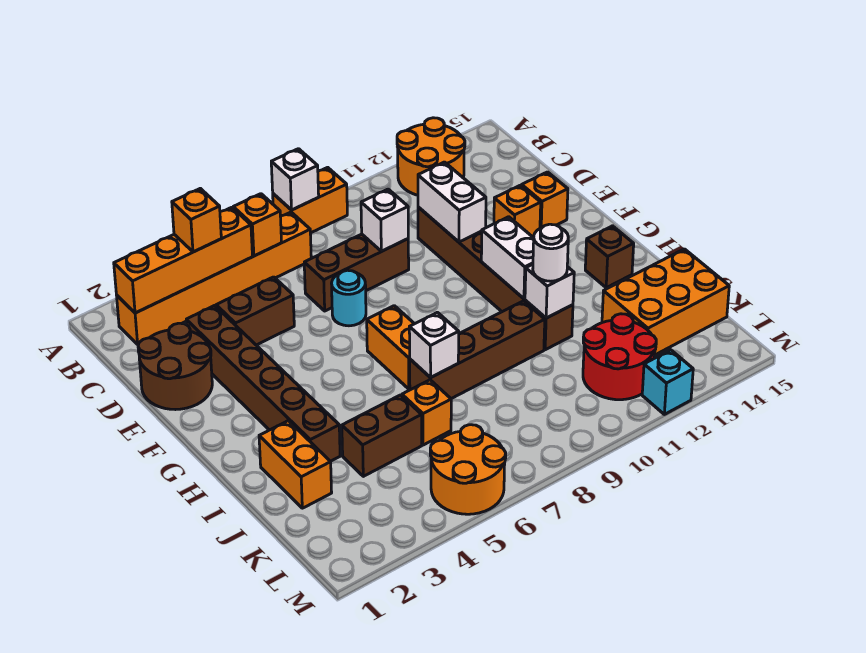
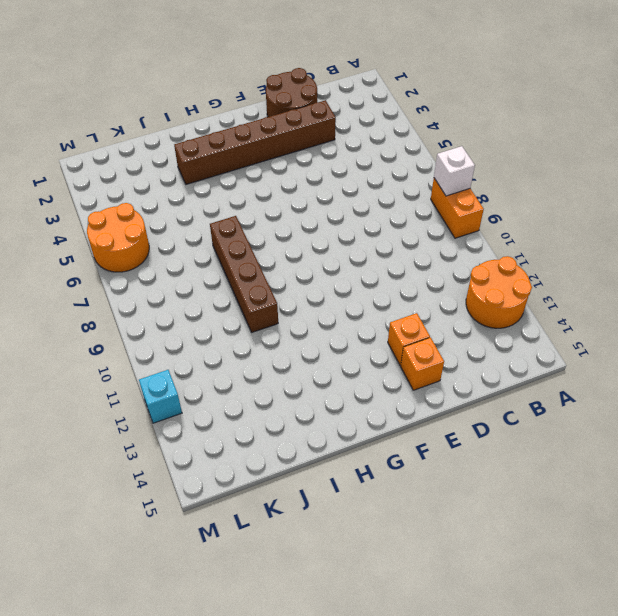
none -> orange brick B2:B7 level 1
none -> brown brick D4:D5 level 1
none -> brown brick D7:D9 level 1
none -> brown brick D11:I11 level 1

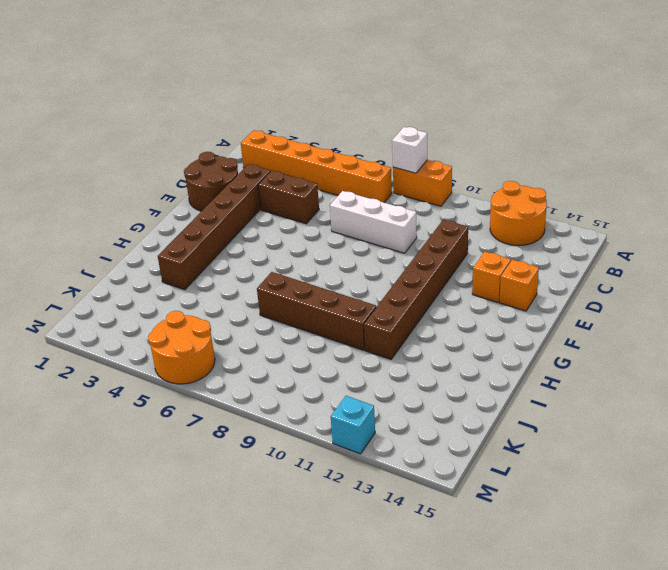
white brick D7:D9 level 1 -> brown brick D7:D9 level 1
none -> cyan round brick E7 level 1
none -> orange brick G7:H7 level 1
none -> brown brick H14 level 1
none -> orange brick I2:J2 level 1

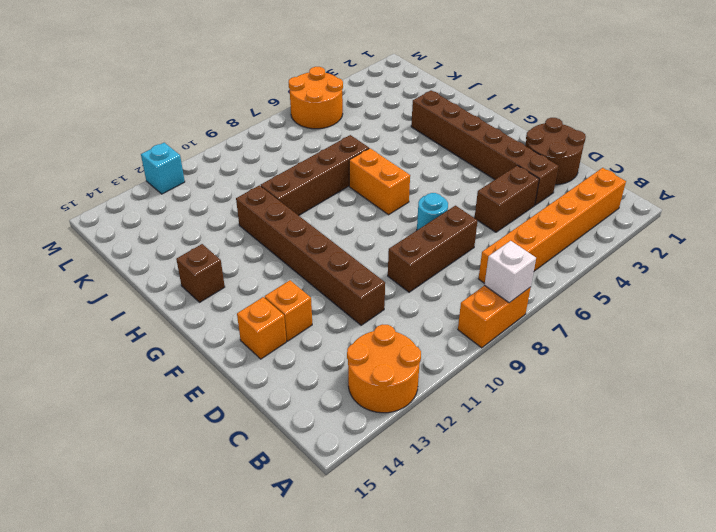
none -> orange brick I2:J2 level 1
none -> brown brick J4:J5 level 1
none -> orange brick J6 level 1
none -> orange brick J13:K15 level 1

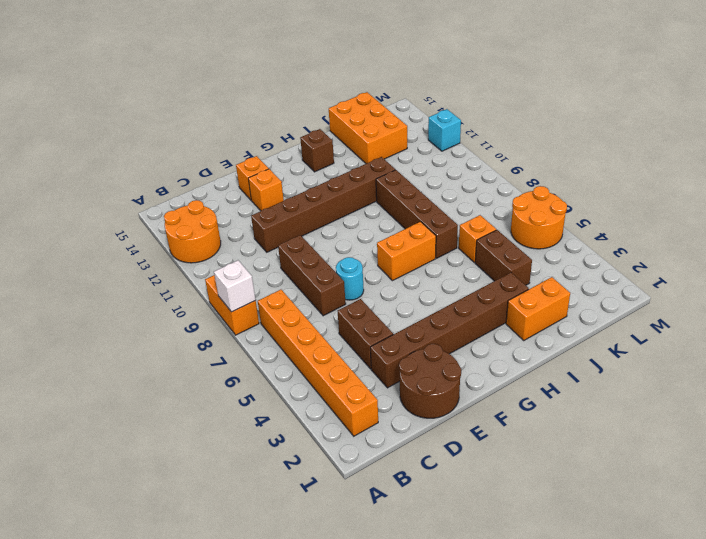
none -> red round brick K11:L12 level 1
none -> orange brick B2:B5 level 2
none -> orange brick B6 level 2
none -> white brick D9 level 2

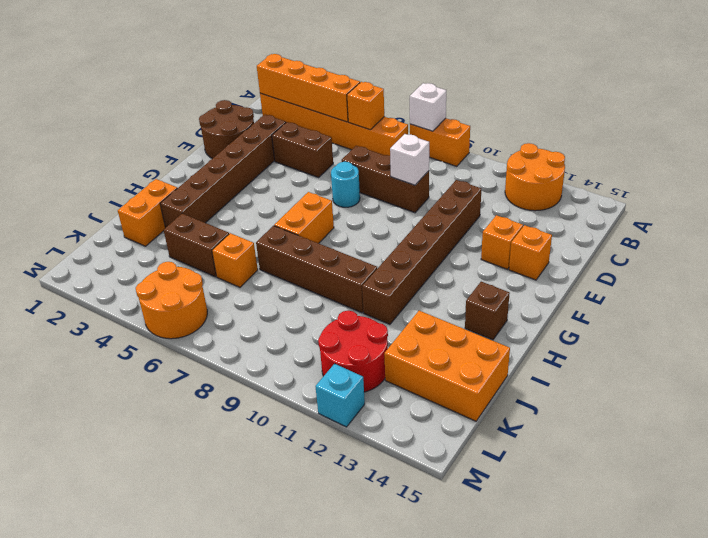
none -> white brick D11:E11 level 2
none -> white brick G11:H11 level 2
none -> white brick I7 level 2
none -> white brick I11 level 2

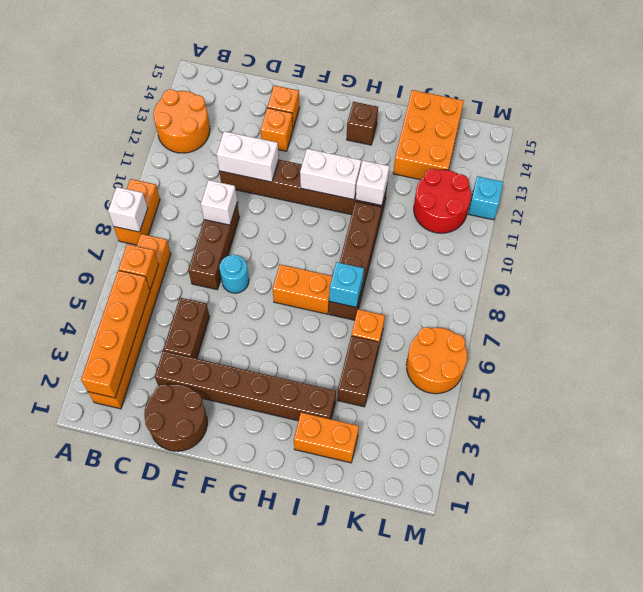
cyan brick I7 level 2 -> white brick I7 level 2
none -> orange brick B4 level 3
none -> white round brick I11 level 3

